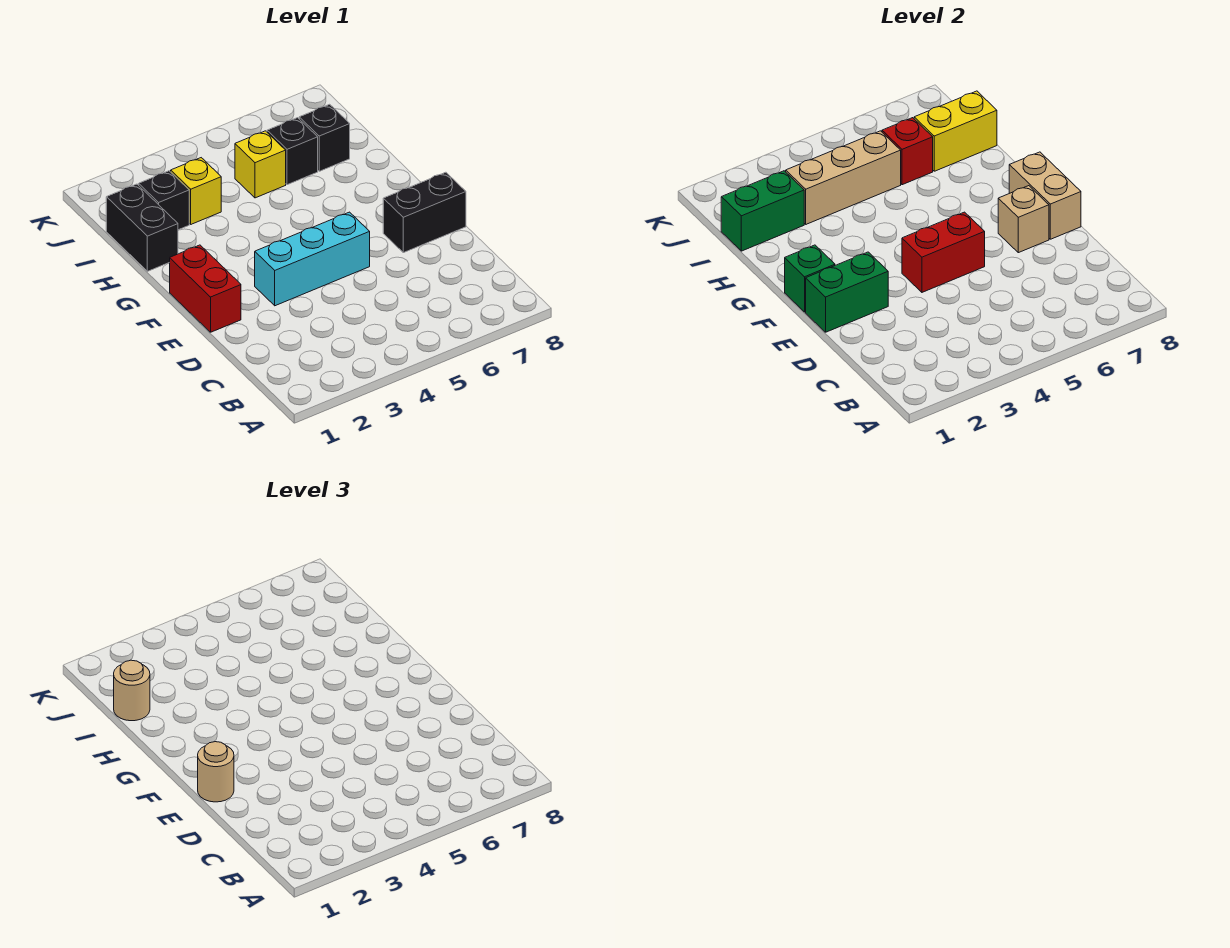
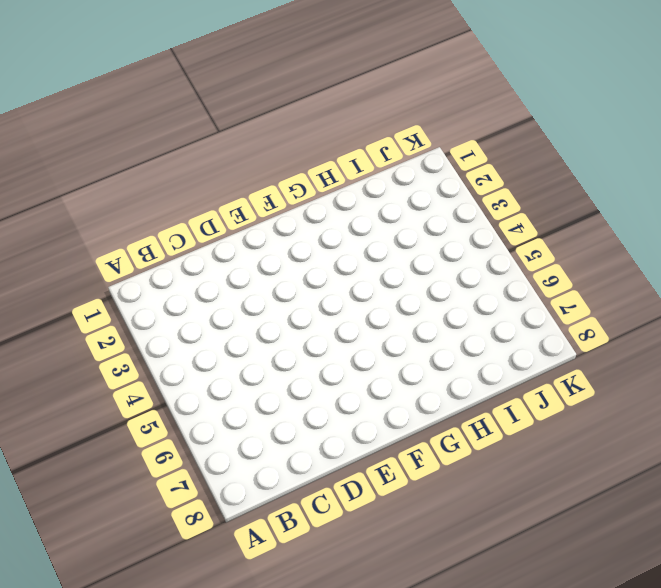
none -> red brick E1:F1 level 1
none -> cyan brick E3:E5 level 1
none -> black brick E7:E8 level 1

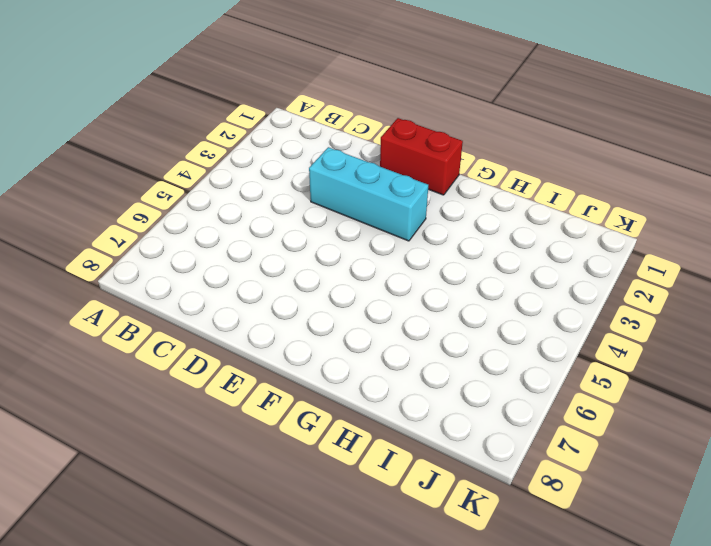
cyan brick D3:F3 level 1 -> cyan brick E3:E5 level 1
none -> black brick E7:E8 level 1
none -> black brick H1:I1 level 1
none -> black brick I2 level 1

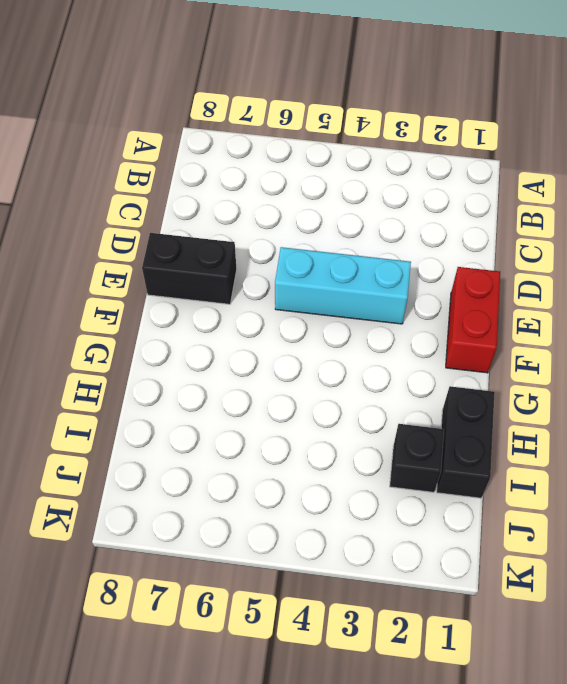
none -> yellow brick I3 level 1
none -> yellow brick I5 level 1
none -> black brick I6 level 1

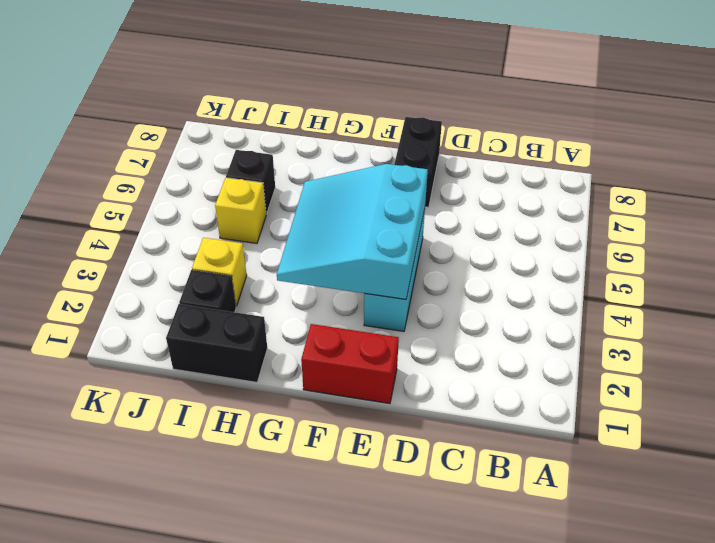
cyan slope E3:G5 level 2 top E -> red brick E4:E5 level 2
none -> black brick I7 level 1
none -> green brick E1:E2 level 2
none -> tan brick E7 level 2

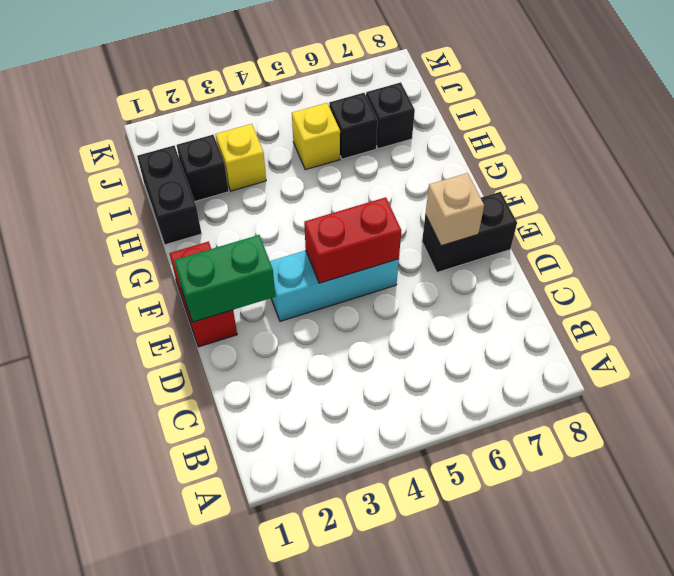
none -> tan brick E8:F8 level 2
none -> green brick F1 level 2
none -> green brick I1:I2 level 2

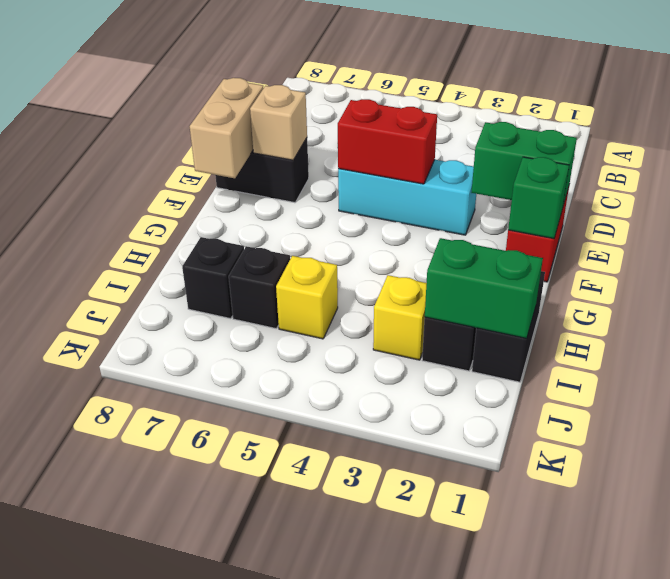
none -> tan brick I3:I5 level 2
none -> red brick I6 level 2
none -> yellow brick I7:I8 level 2

